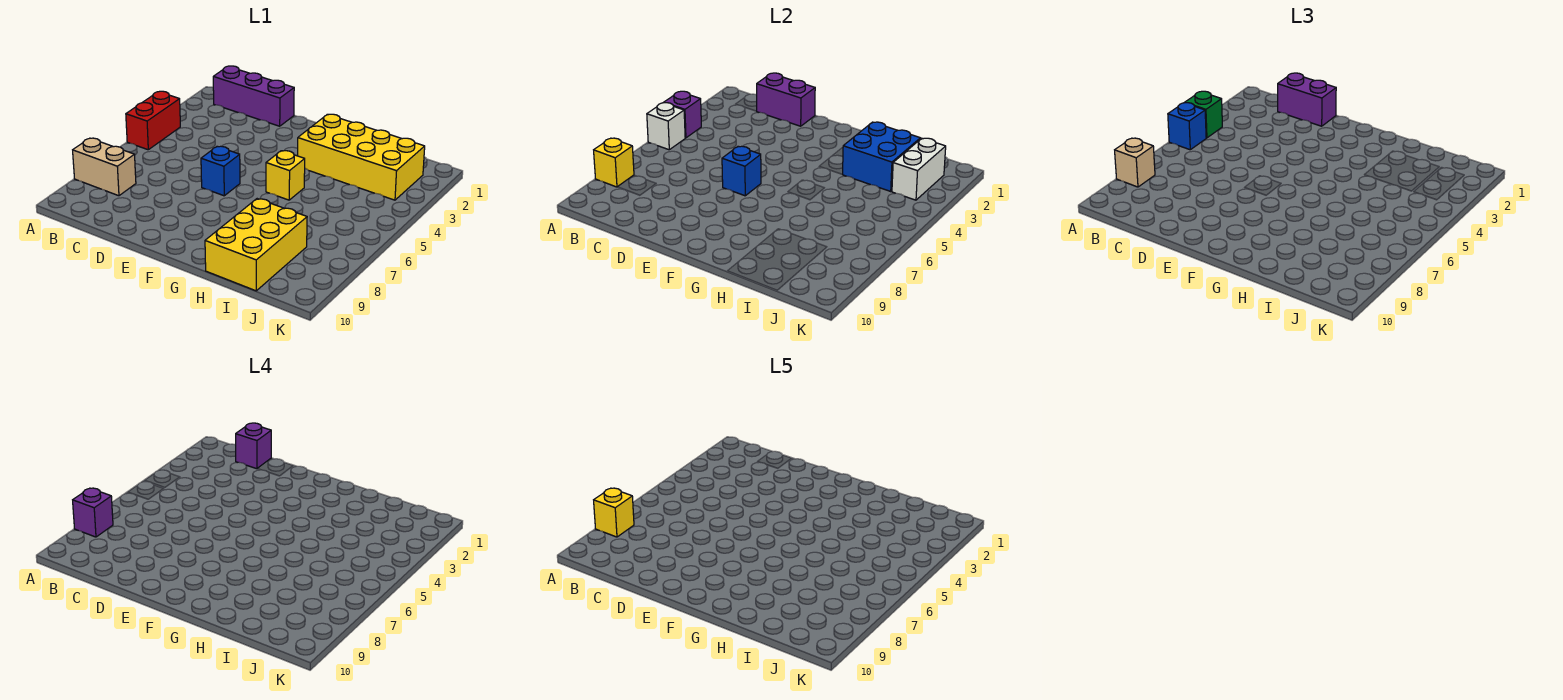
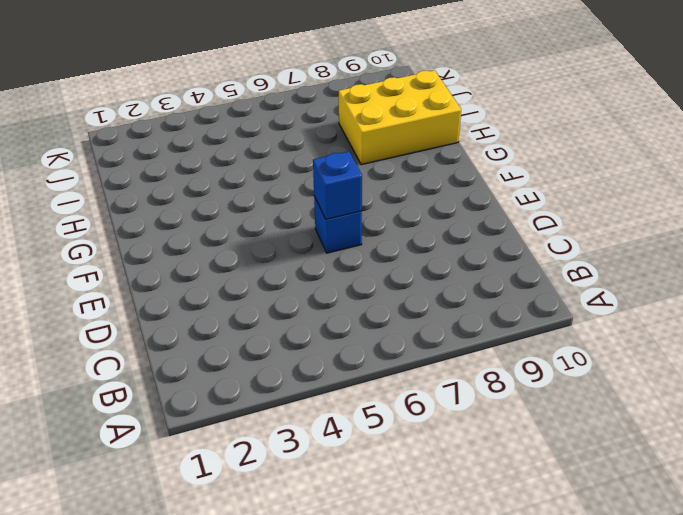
none -> red brick A4:A5 level 1
none -> tan brick A8:B8 level 1
none -> purple brick B1:D1 level 1

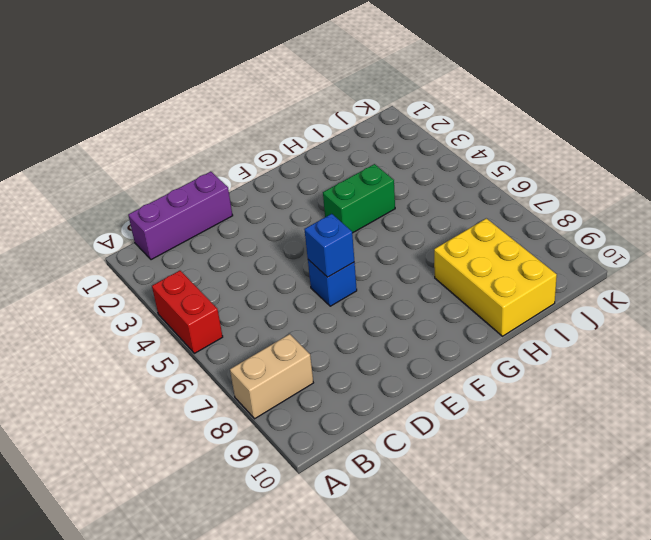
green brick G4:H4 level 1 -> none
none -> yellow brick G2:J3 level 1
none -> yellow brick G5 level 1
none -> purple brick A4 level 2

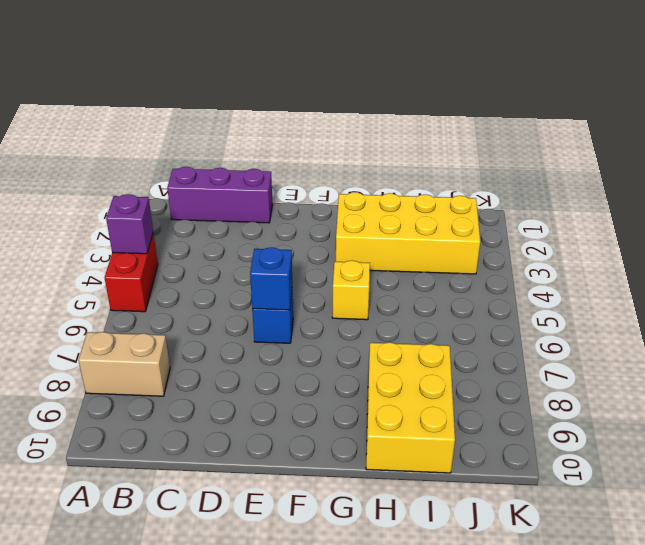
none -> white brick A5 level 2
none -> yellow brick A8 level 2
none -> purple brick C1:D1 level 2

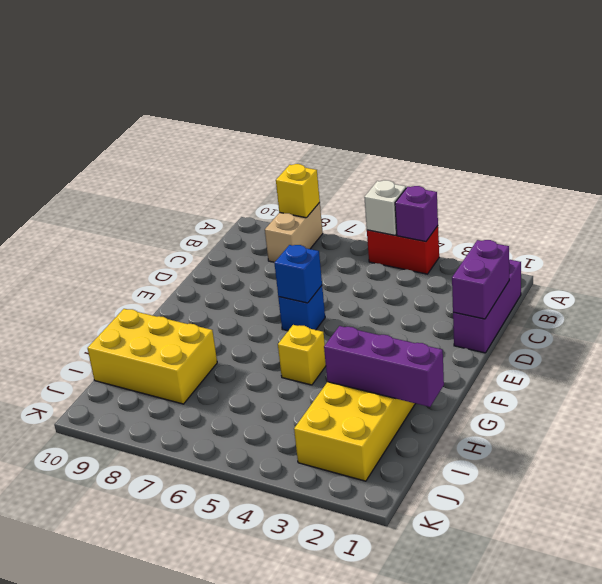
purple brick H1:H3 level 2 -> blue brick H2:I3 level 2
none -> white brick J2:J3 level 2
none -> green brick A4 level 3
none -> blue brick A5 level 3

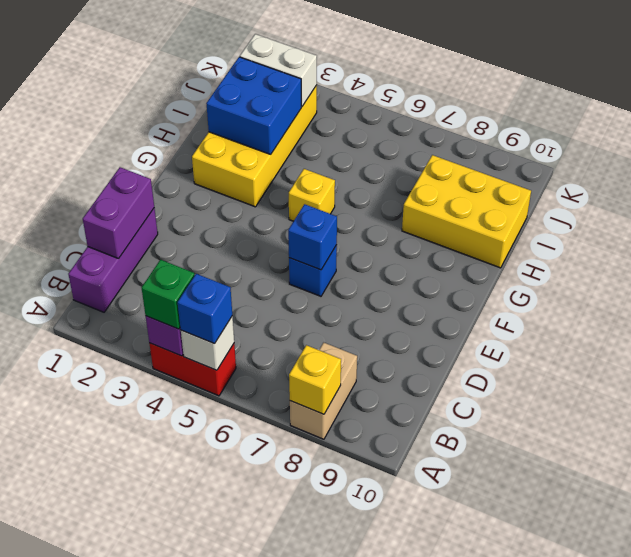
none -> tan brick A8 level 3
none -> purple brick C1:D1 level 3
none -> purple brick A8 level 4

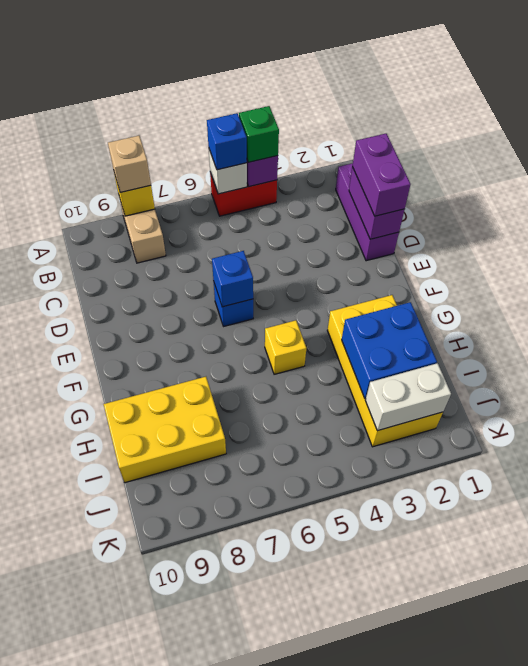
none -> purple brick A8 level 4
none -> purple brick C1 level 4
none -> yellow brick A8 level 5

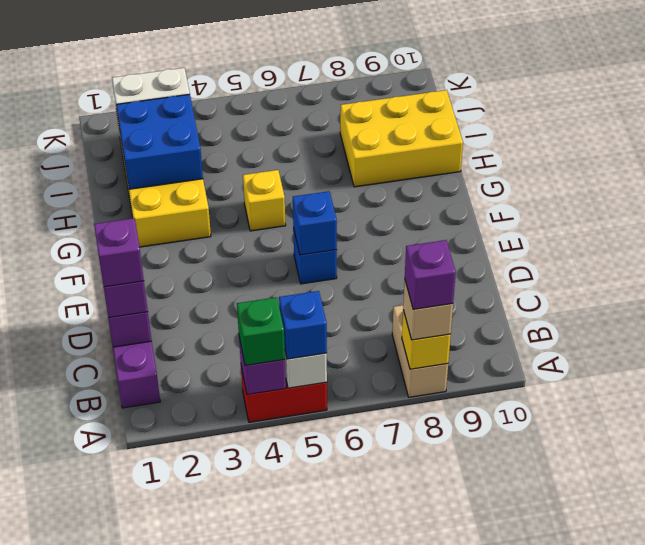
none -> yellow brick A8 level 5

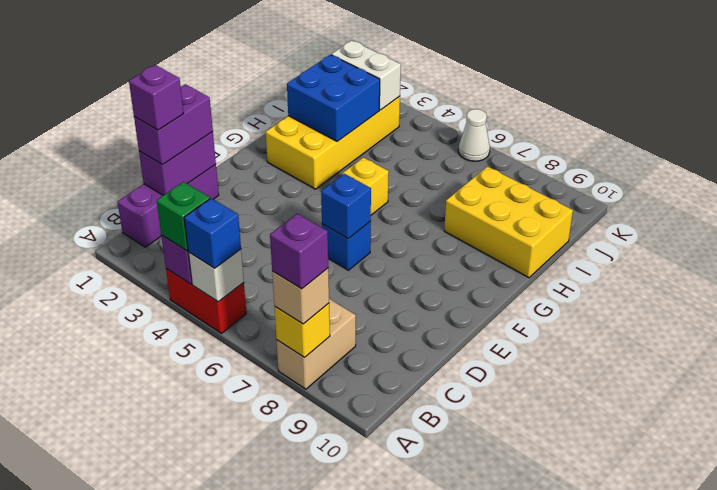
white cone K6 level 1 -> none
none -> yellow brick A8 level 5

